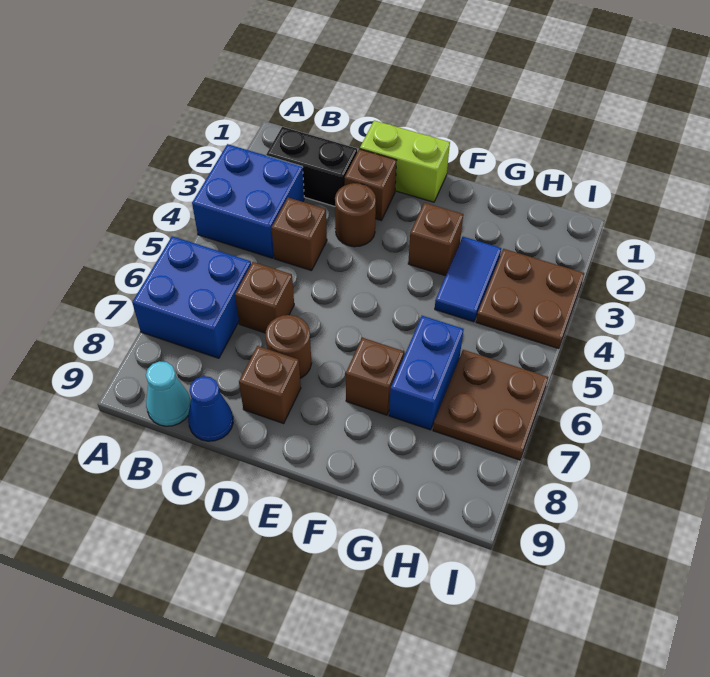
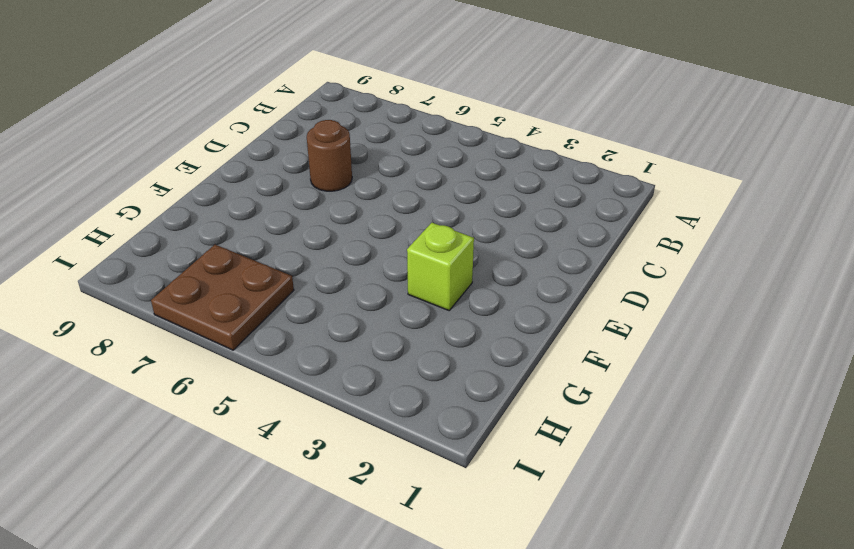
lime brick F3 level 1 -> brown brick F3 level 1
none -> blue brick A3:B4 level 1
none -> blue brick A6:B7 level 1
none -> black brick B2:C2 level 1

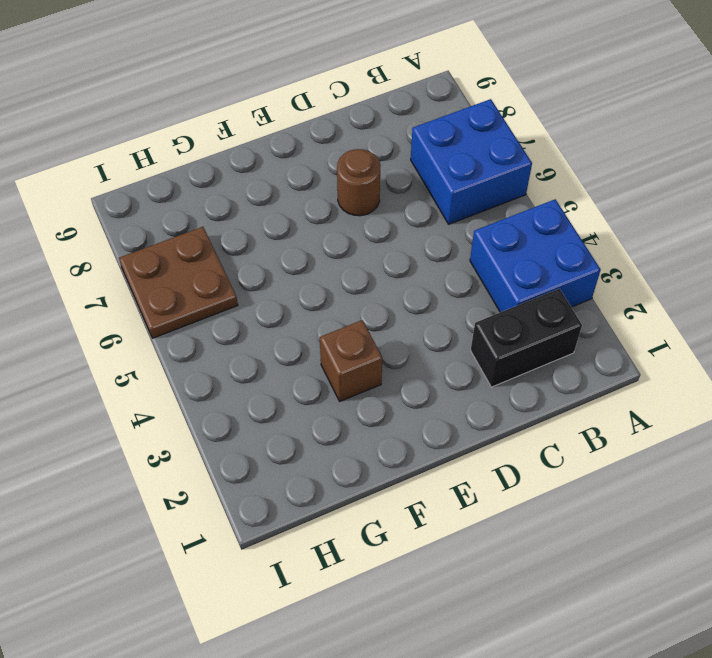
none -> cyan cone B9 level 1
none -> brown brick C4 level 1
none -> brown brick C6 level 1

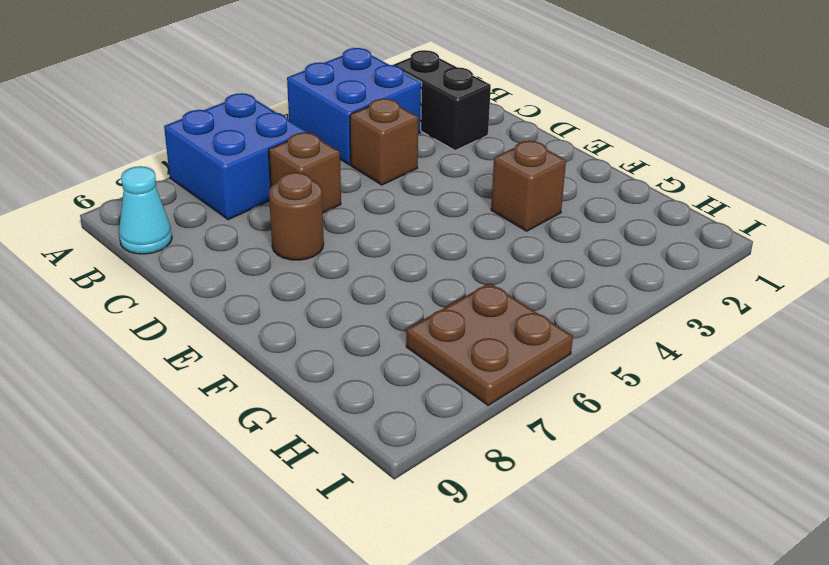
none -> blue cone C9 level 1
none -> lime brick D1:E1 level 1
none -> brown brick D2 level 1

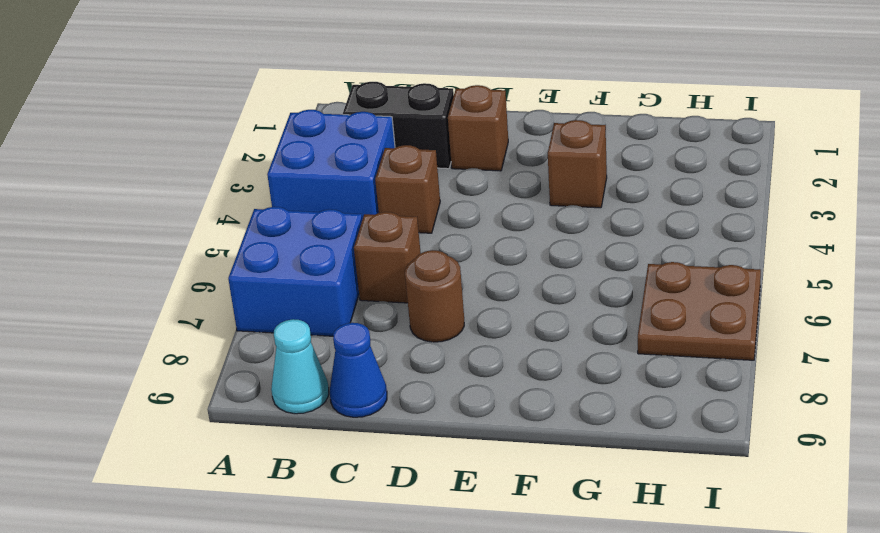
none -> lime brick D1:E1 level 1
none -> brown round brick D3 level 1
none -> brown brick D8 level 1

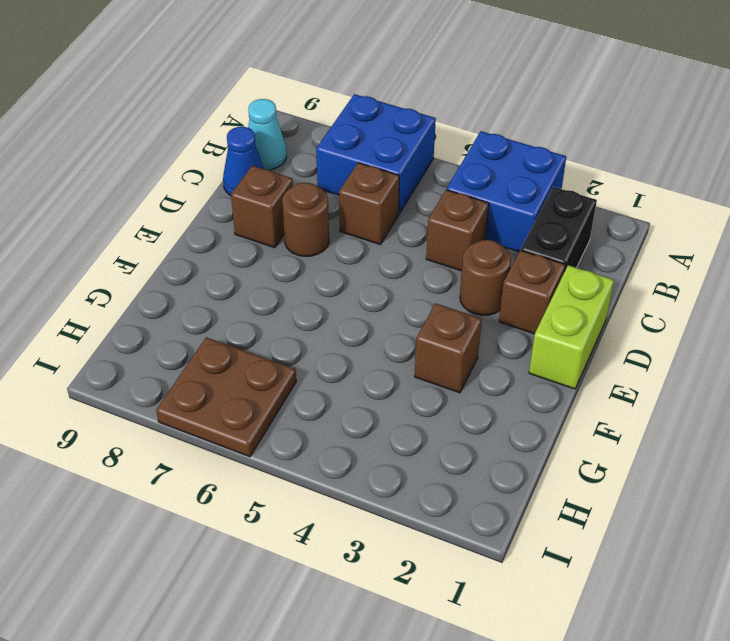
none -> brown brick F7 level 1
none -> blue tile G3:G4 level 1
none -> blue brick G6:G7 level 1

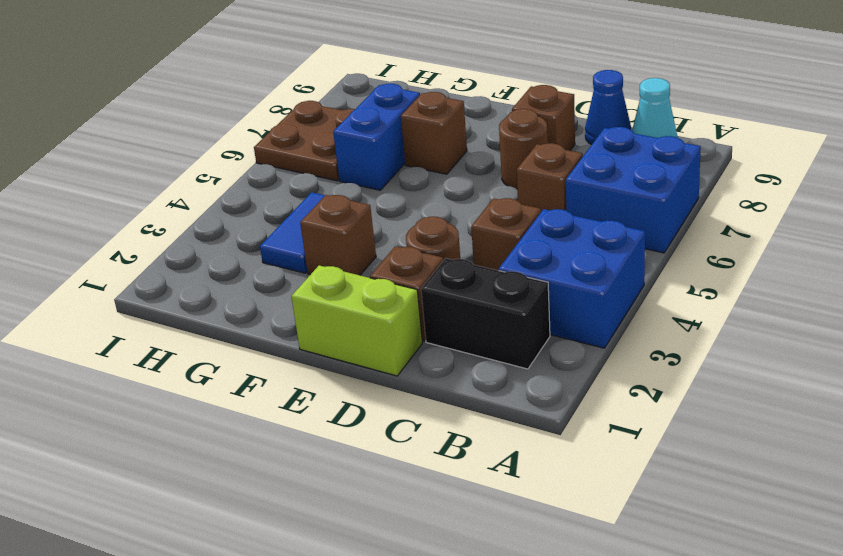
none -> brown plate H3:I4 level 1

